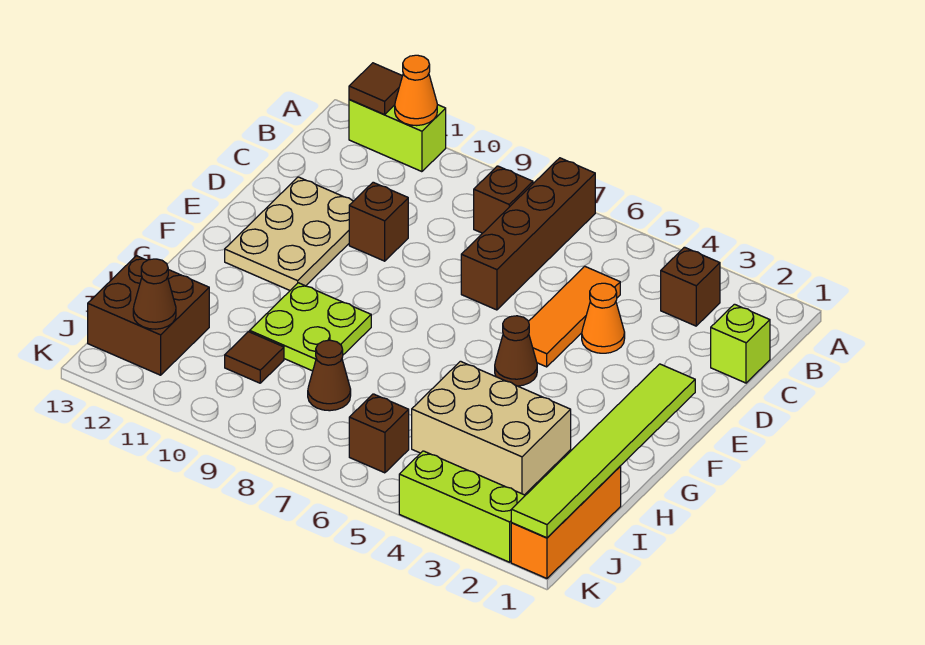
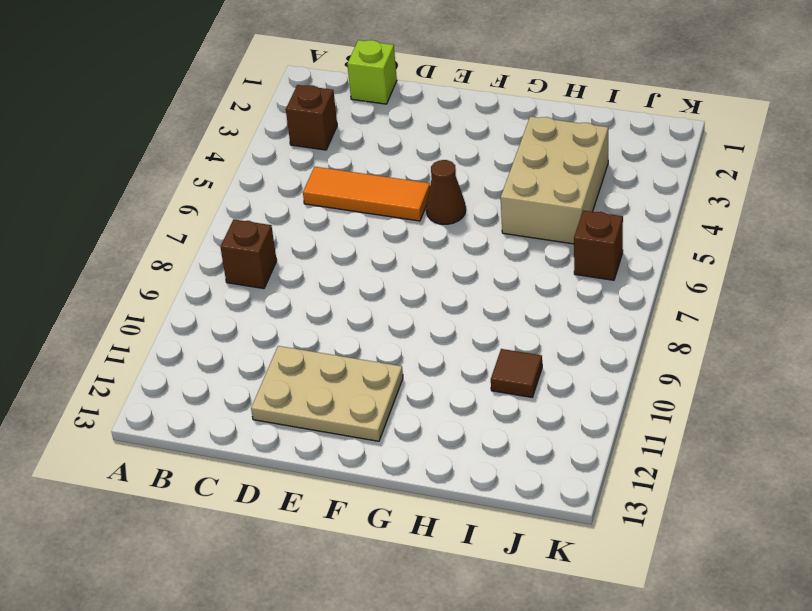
none -> brown brick A7:D7 level 1
none -> lime brick A11:A12 level 1
none -> orange cone D4 level 1

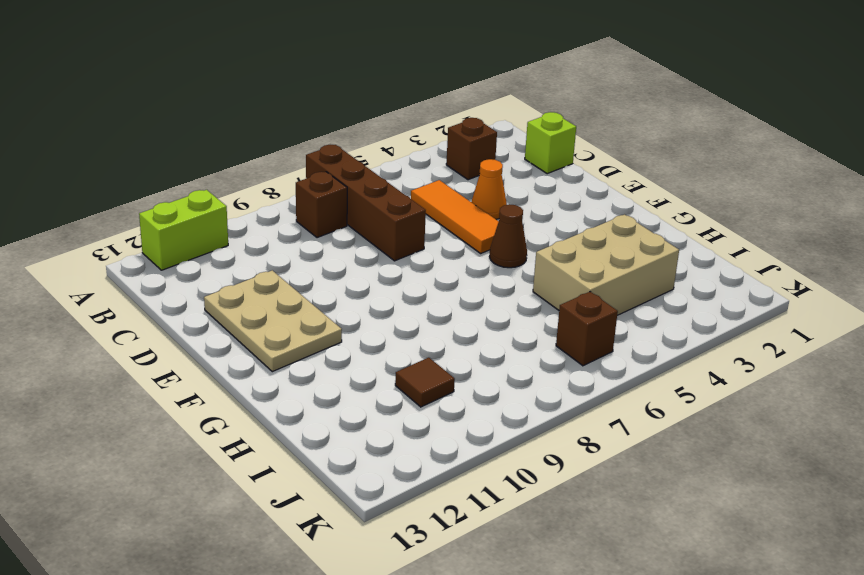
none -> brown brick D10 level 1
none -> lime plate G9:H10 level 1
none -> orange brick I1:K1 level 1

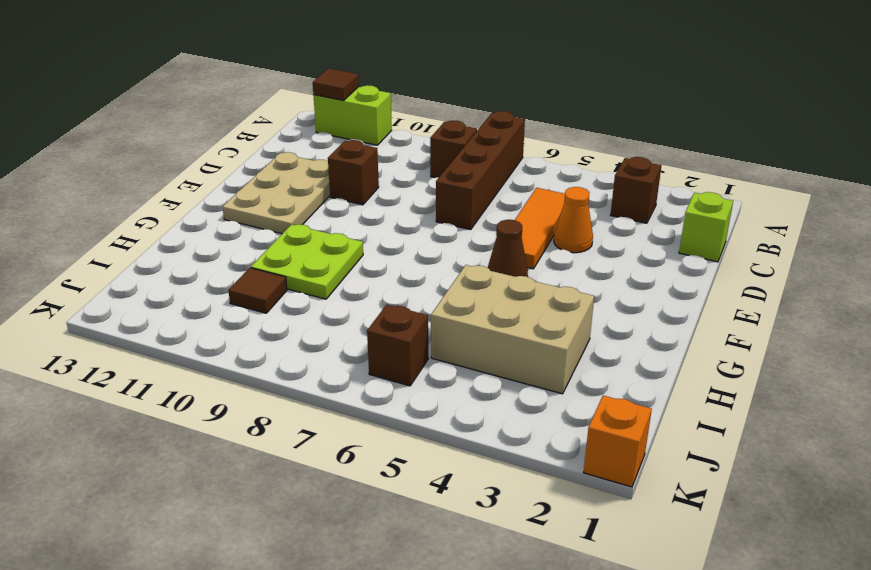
orange brick K1 level 1 -> orange brick I1:K1 level 1
none -> brown cone I8 level 1
none -> brown brick I12:J13 level 1
none -> lime brick K2:K4 level 1

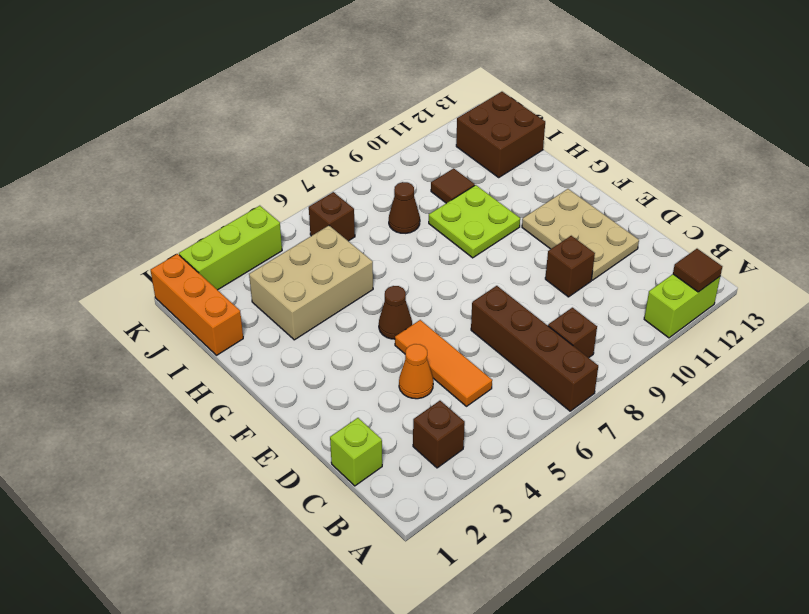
none -> orange cone A11 level 2
none -> lime tile F1:K1 level 2
none -> brown cone J12 level 2

